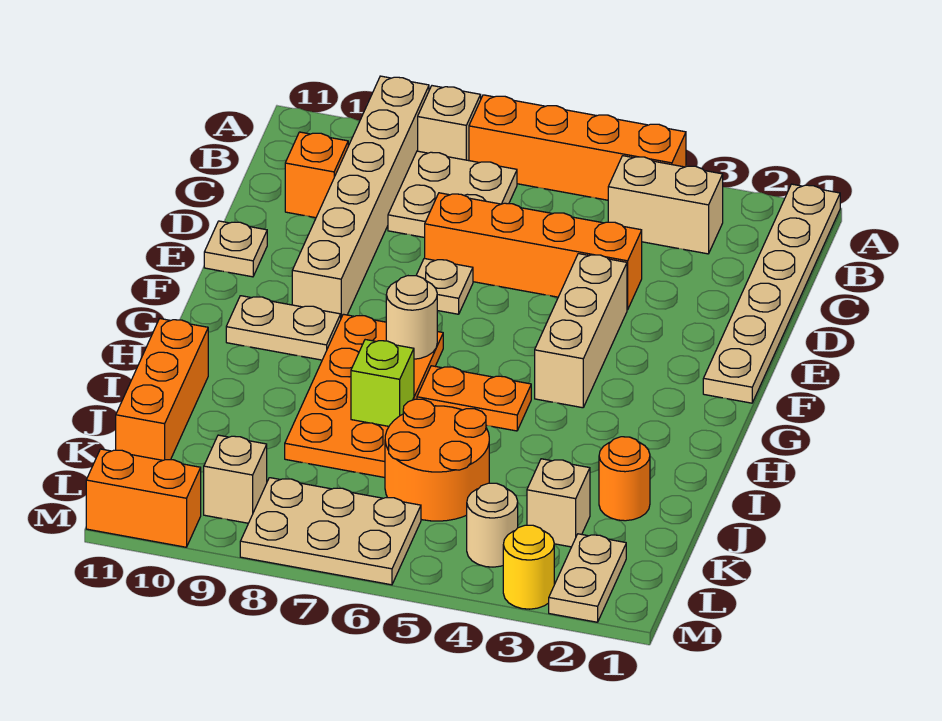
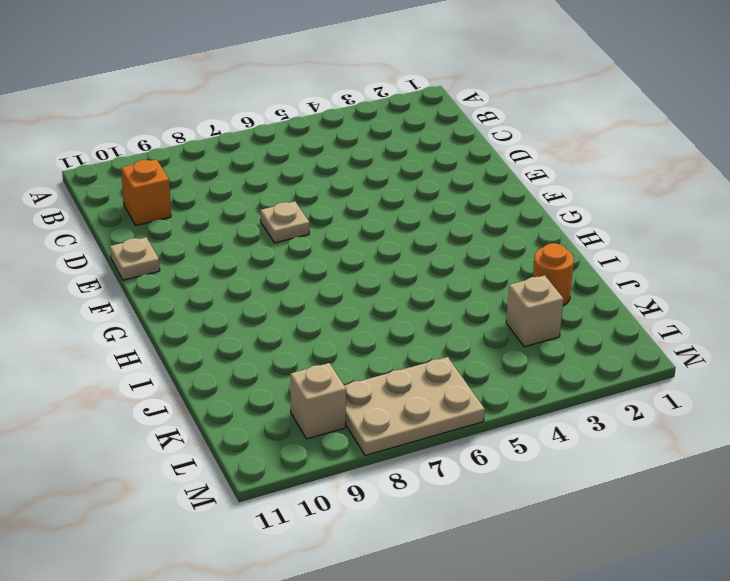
none -> tan plate A1:F1 level 1
none -> orange brick A4:A7 level 1
none -> tan brick A8 level 1

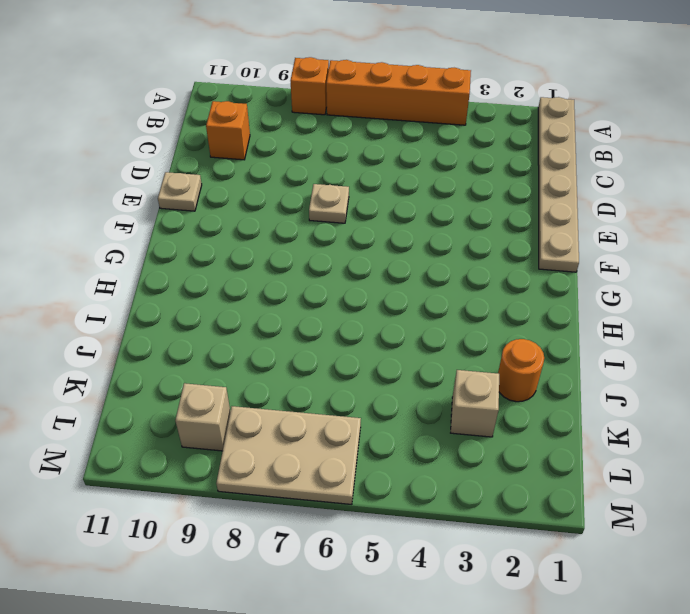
orange brick A8 level 1 -> tan brick A8 level 1
none -> tan brick A9:F9 level 1
none -> tan brick B3:B4 level 1
none -> tan plate B7:C8 level 1

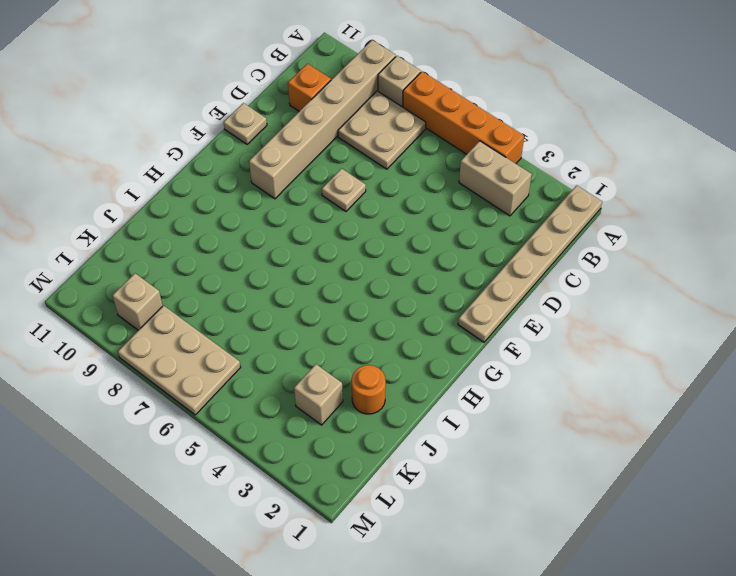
none -> orange brick D4:D7 level 1
none -> tan brick E4:G4 level 1
none -> orange plate G7:J8 level 1

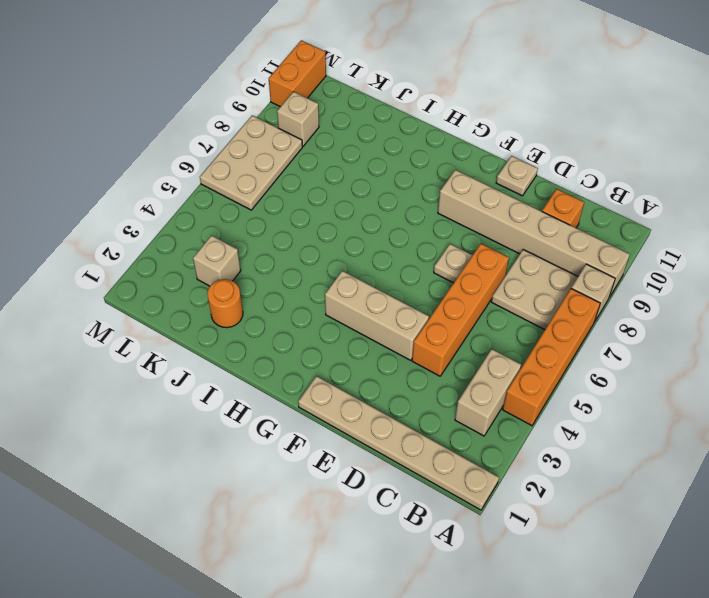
none -> orange plate G7:J8 level 1
none -> tan plate G9:G10 level 1
none -> orange plate H5:H6 level 1

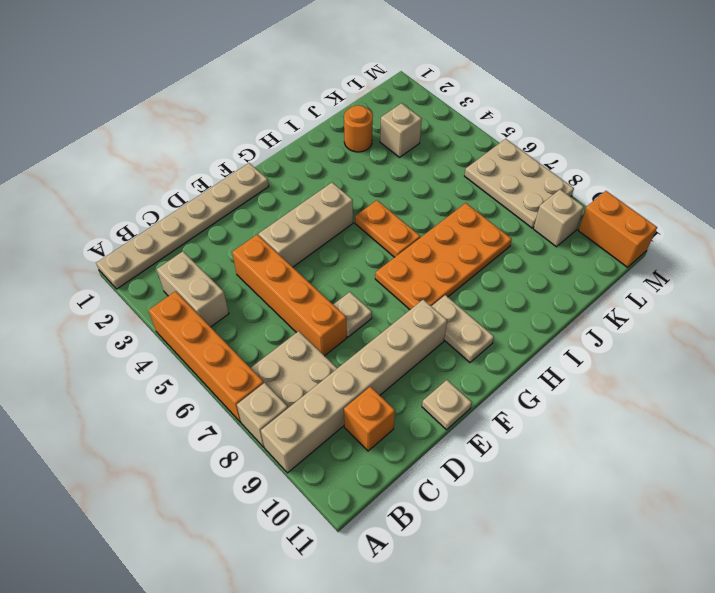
none -> orange brick I11:K11 level 1
none -> orange round brick J5:K6 level 1
none -> tan plate L2:M2 level 1

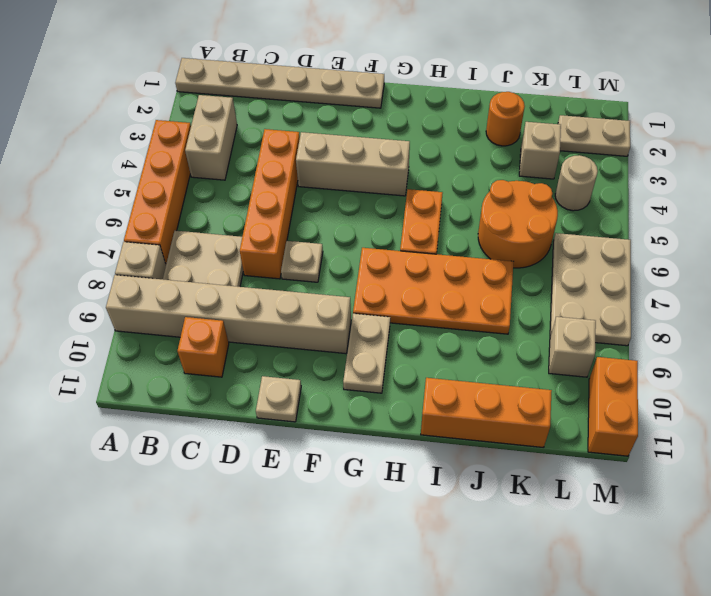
none -> yellow round brick M3 level 1
none -> tan round brick G7 level 2
none -> lime brick I7 level 2

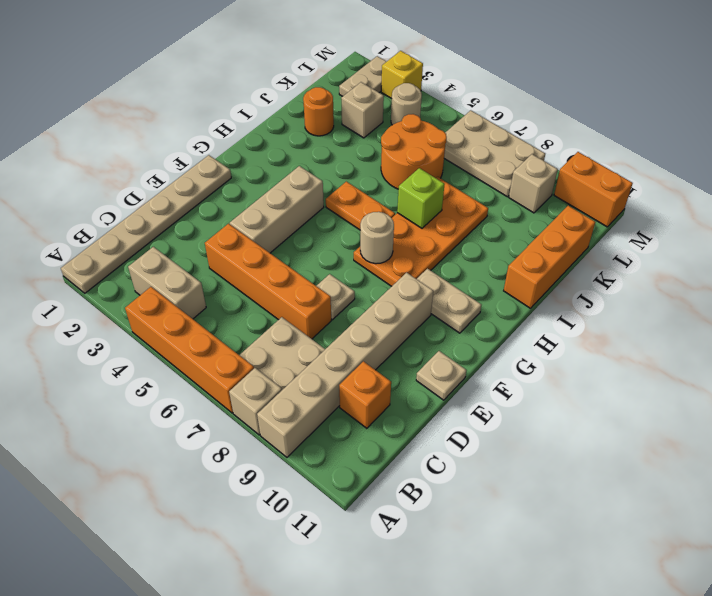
yellow brick M3 level 1 -> yellow round brick M3 level 1

